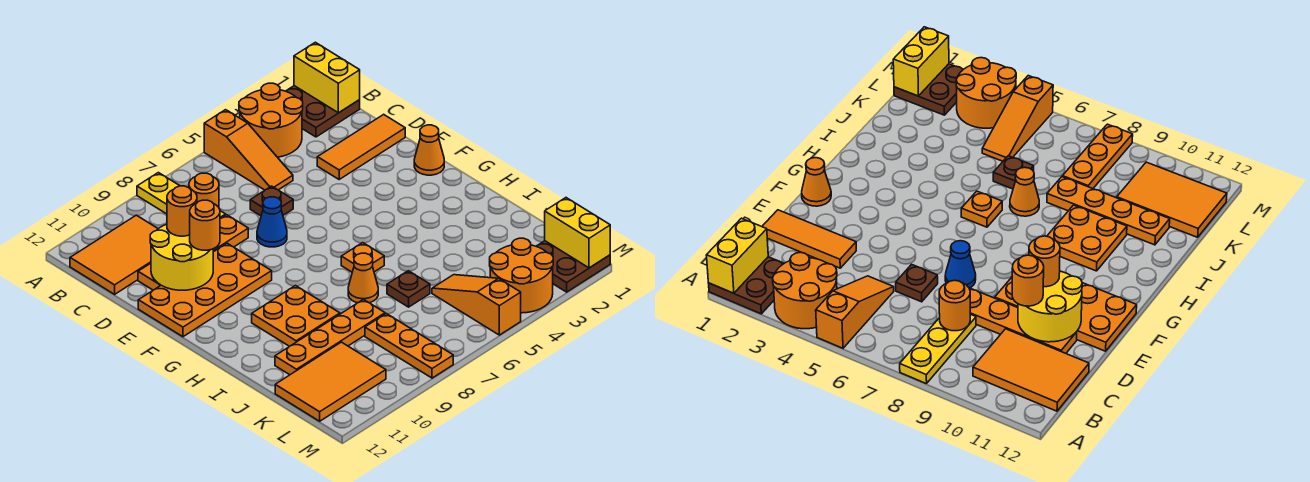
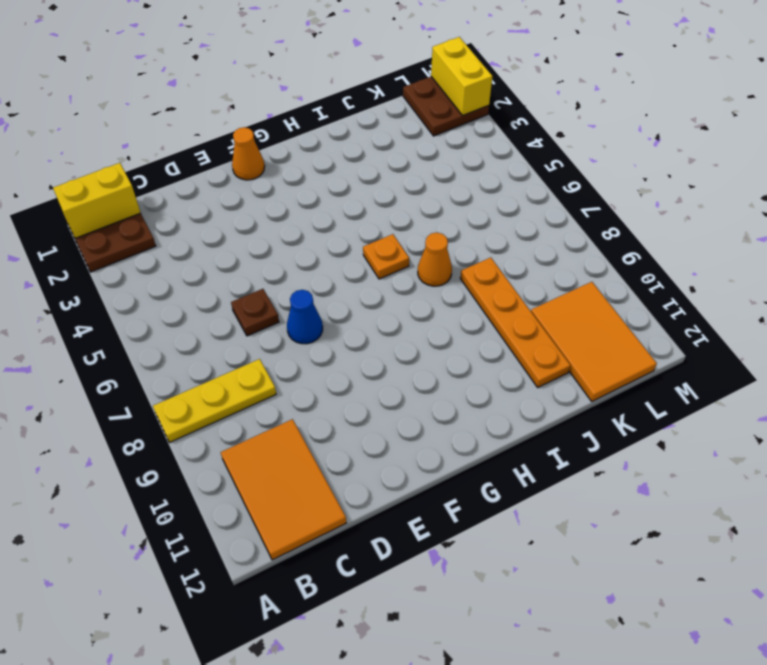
yellow brick M1:M2 level 2 -> yellow brick L1:M1 level 2
none -> orange round brick A3:B4 level 1
none -> orange slope A5:C5 level 1 top A
none -> orange tile D1:D3 level 1

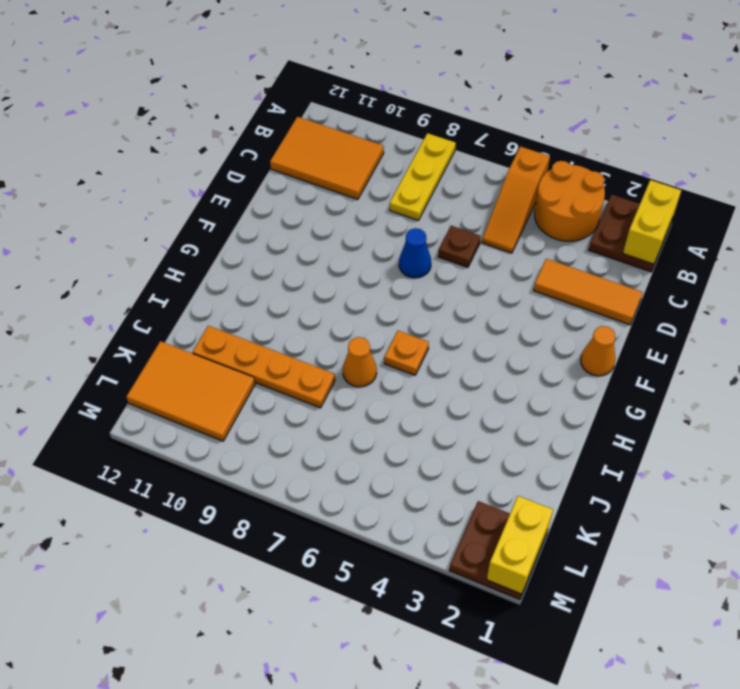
none -> orange plate D8:D11 level 1
none -> orange plate E9:F12 level 1
none -> orange plate H9:I10 level 1

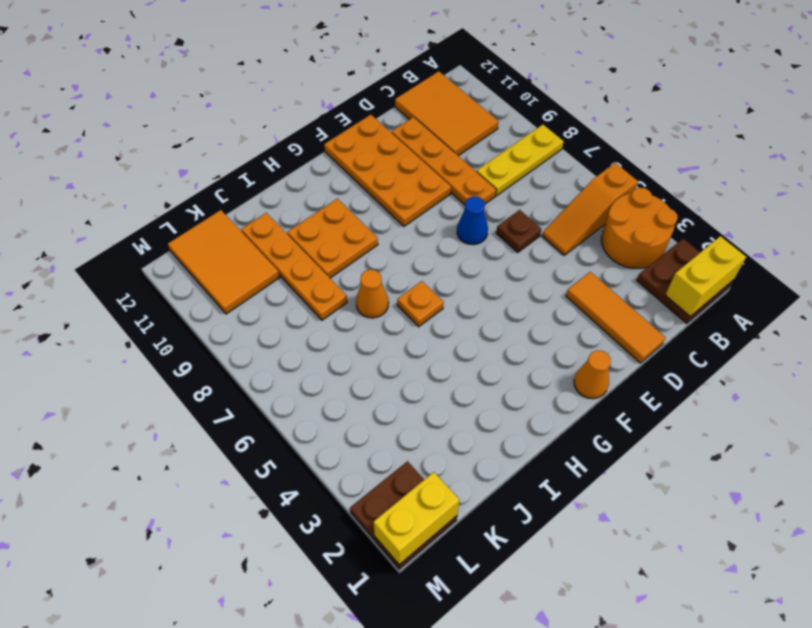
none -> brown plate J6 level 1
none -> orange slope K5:M5 level 1 top M
none -> orange plate K8:M8 level 1

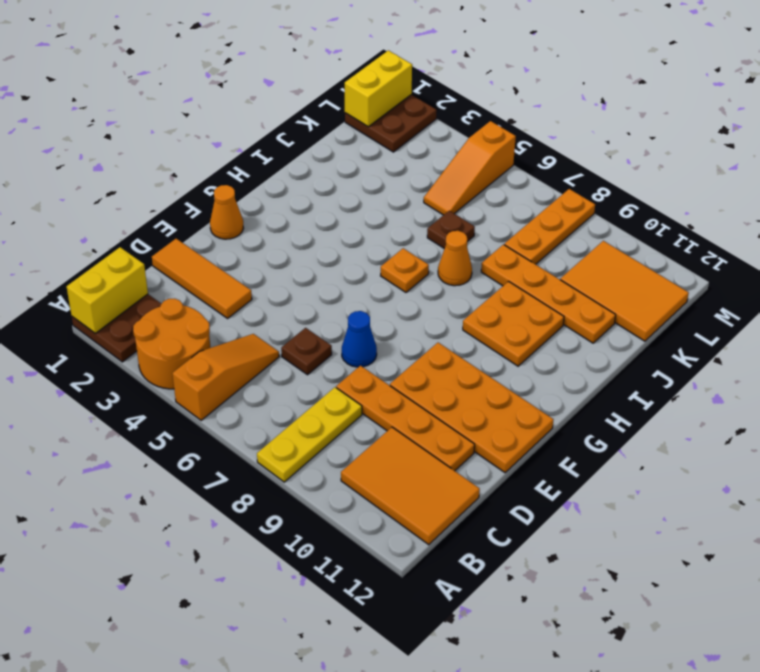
none -> orange round brick L3:M4 level 1
none -> orange round brick C8 level 2
none -> yellow round brick D10:E11 level 2

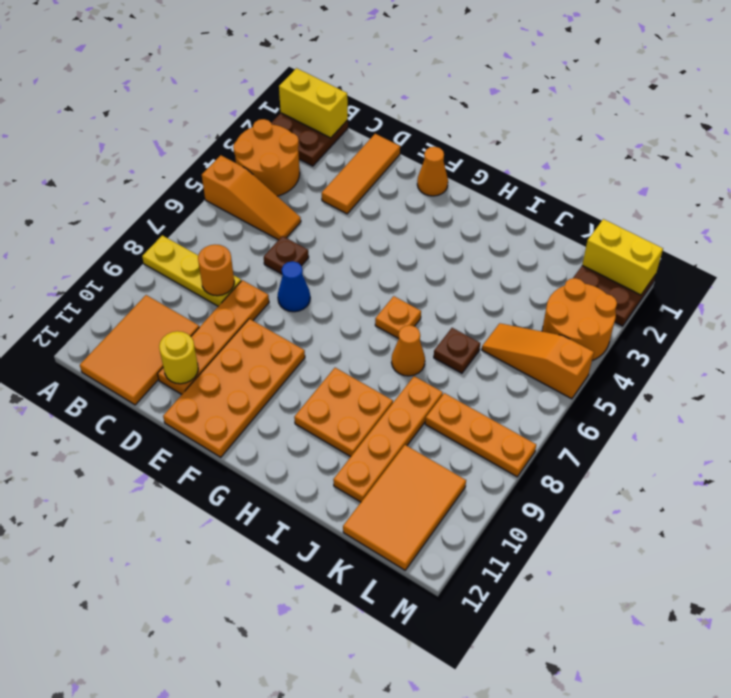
yellow round brick D11 level 2 -> yellow round brick D10:E11 level 2
none -> orange round brick D10 level 3
none -> orange round brick E10 level 3

